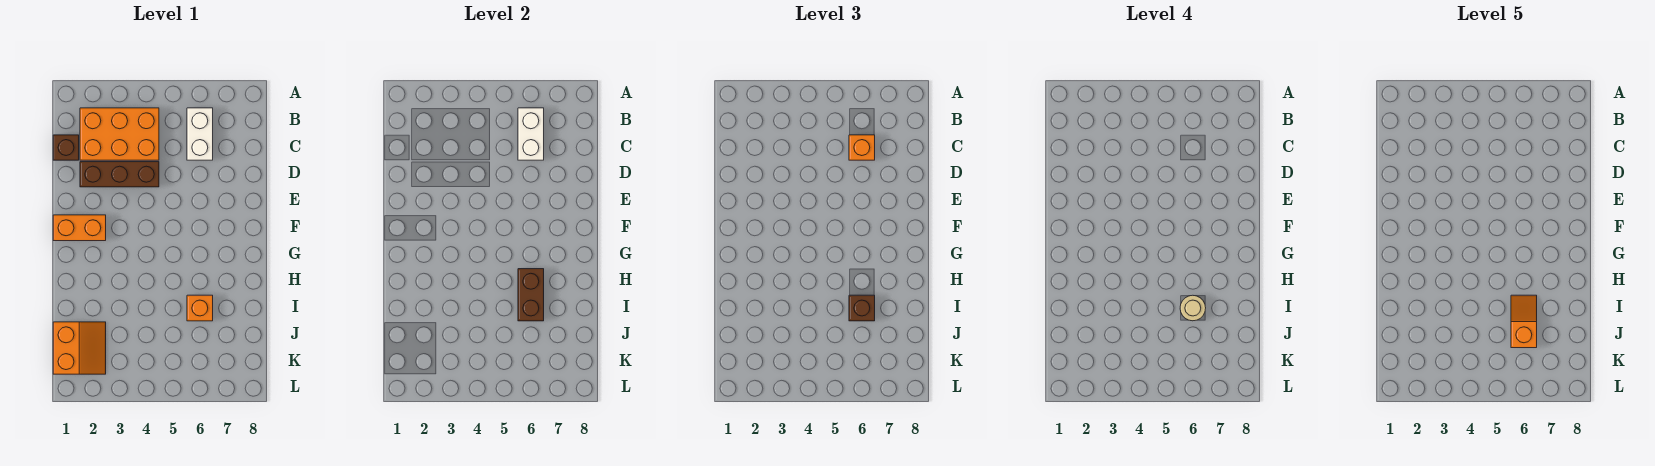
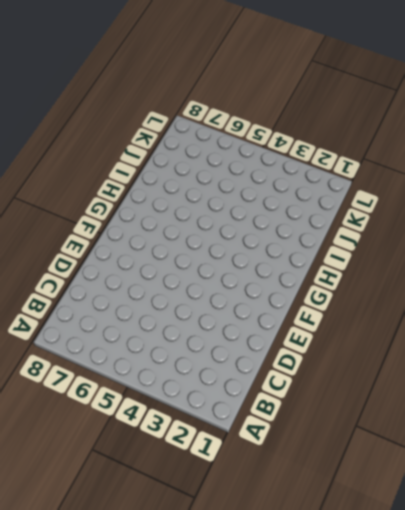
none -> orange brick B2:C4 level 1
none -> white brick B6:C6 level 1
none -> brown brick C1 level 1

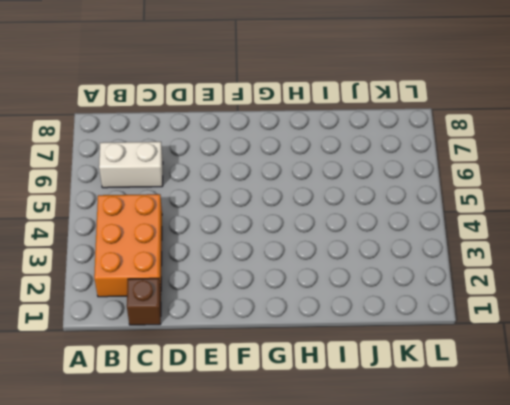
none -> brown brick D2:D4 level 1
none -> orange brick F1:F2 level 1
none -> orange brick I6 level 1

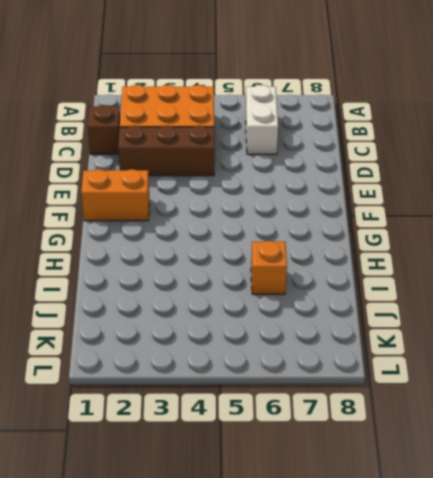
none -> orange slope J1:K2 level 1 top 1
none -> white brick B6:C6 level 2
none -> brown brick H6:I6 level 2

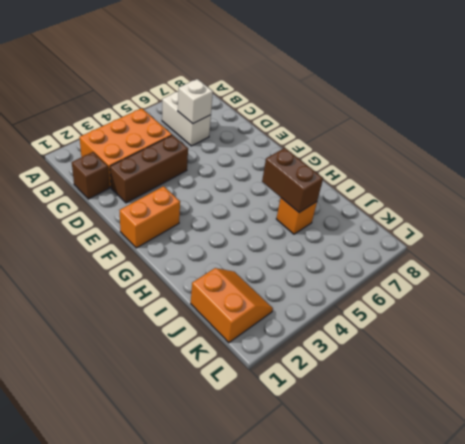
white brick C6 level 2 -> white brick B6:C6 level 2
none -> orange brick C6 level 3
none -> brown brick I6 level 3
none -> tan round brick I6 level 4

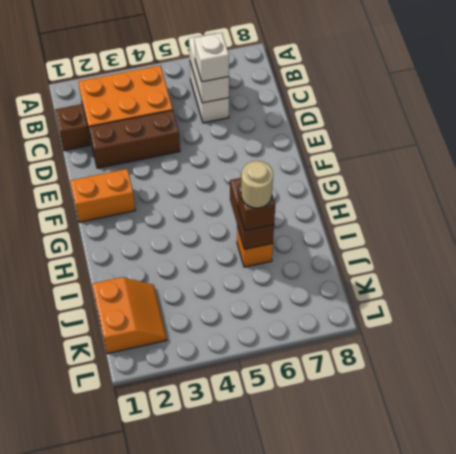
white brick C6 level 3 -> orange brick C6 level 3
none -> orange slope I6:J6 level 5 top J

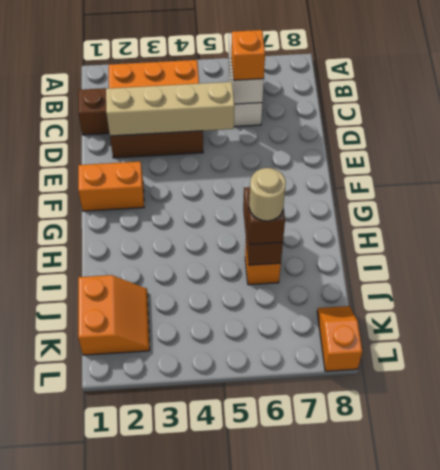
tan brick D2:D5 level 2 -> none
orange slope K8:L8 level 1 top L -> orange slope I6:J6 level 5 top J

